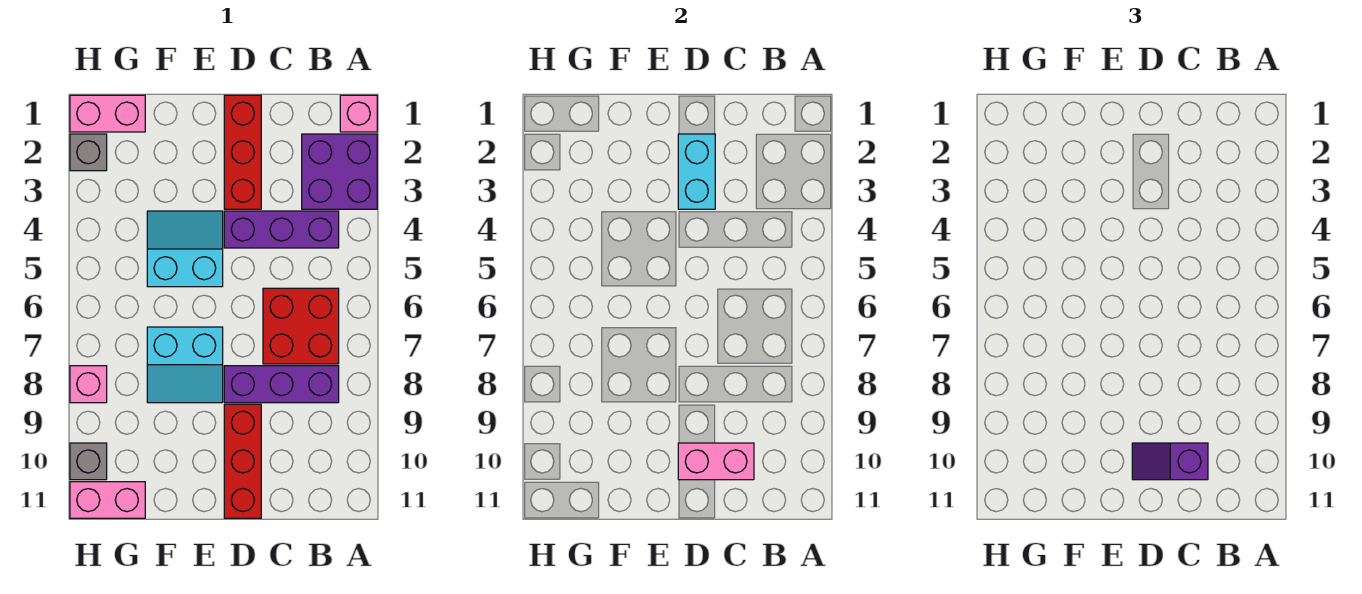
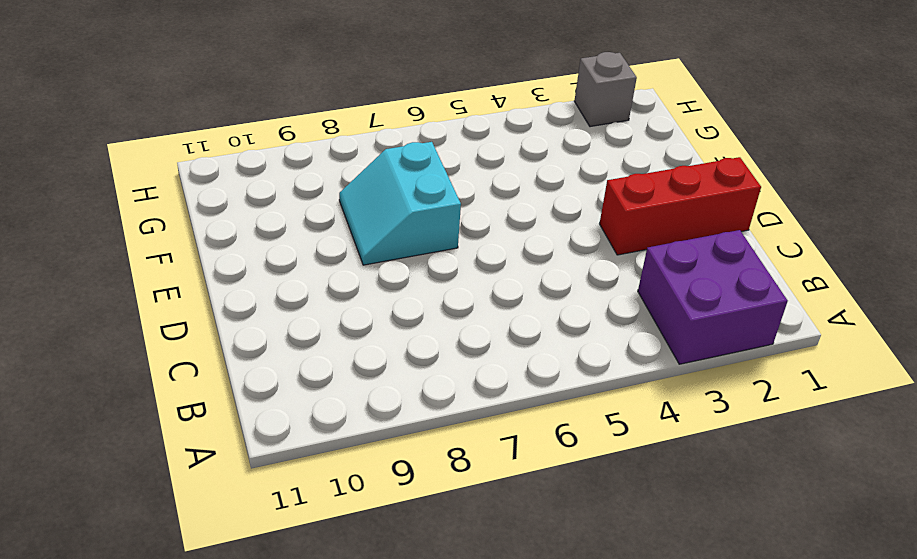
none -> pink brick A1 level 1
none -> purple brick B4:D4 level 1
none -> red brick B6:C7 level 1

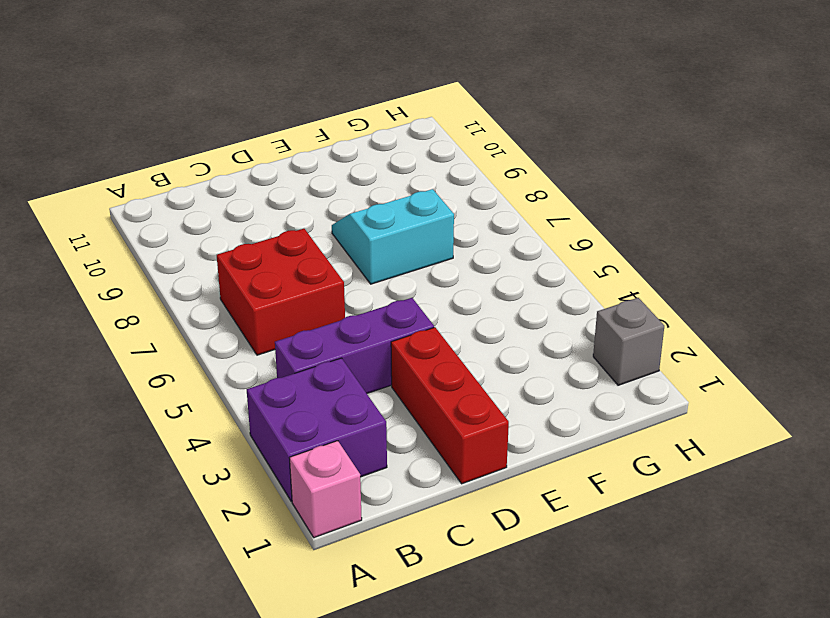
none -> purple brick B8:D8 level 1
none -> red brick D9:D11 level 1
none -> cyan slope E4:F5 level 1 top 5

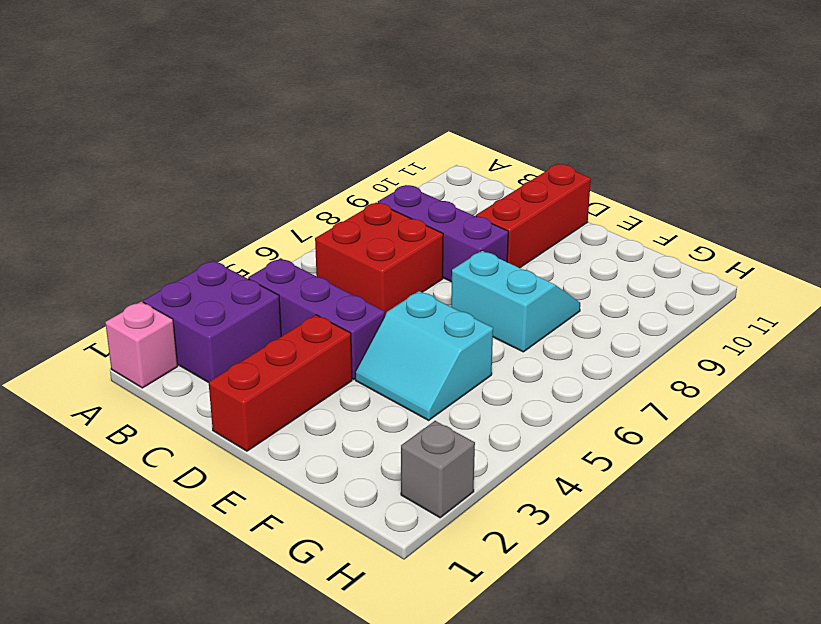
none -> pink brick G1:H1 level 1
none -> pink brick G11:H11 level 1
none -> pink brick H8 level 1

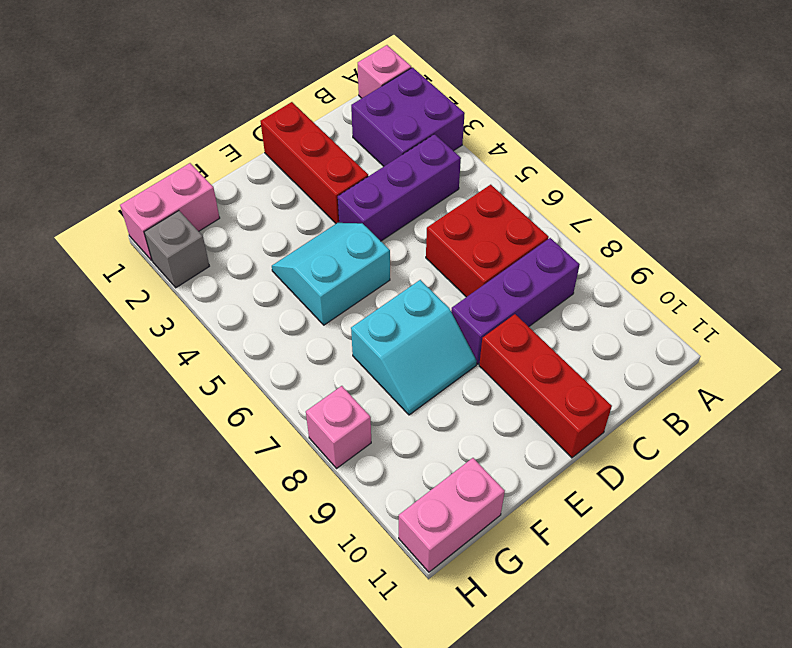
none -> grey brick H10 level 1
none -> pink brick C10:D10 level 2
none -> cyan brick D2:D3 level 2

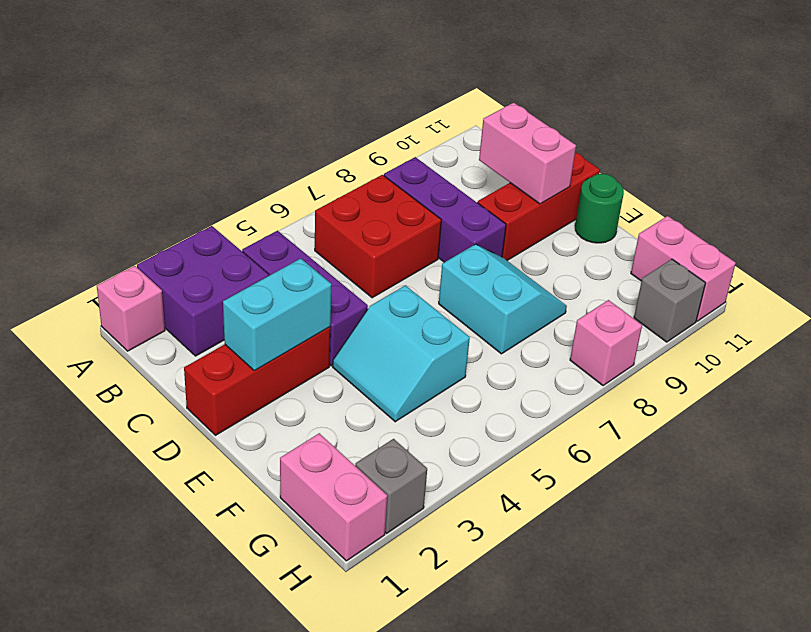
green round brick E11 level 1 -> none
none -> purple slope C10:D10 level 3 top C

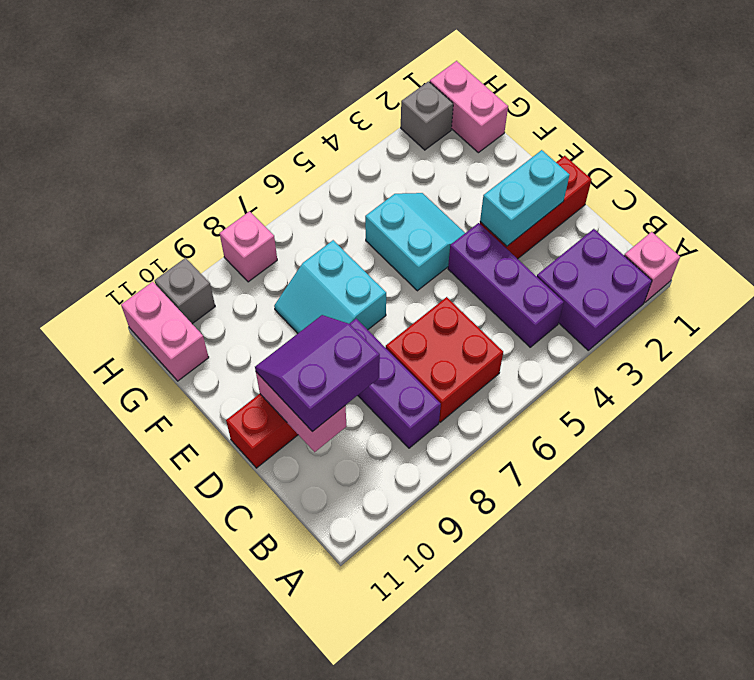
purple slope C9:D10 level 3 top C -> purple slope C10:D10 level 3 top C

